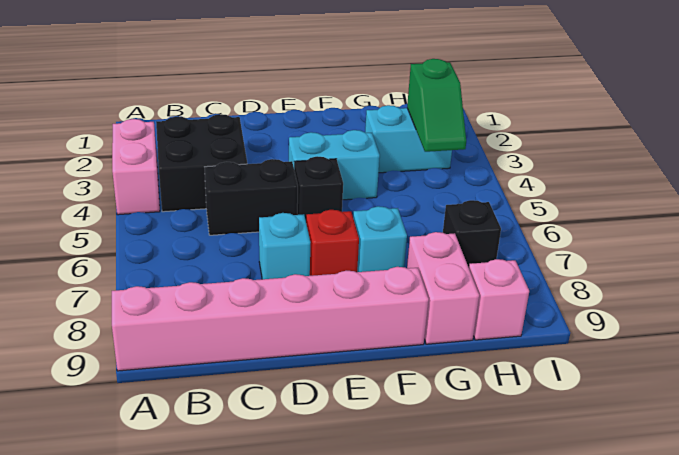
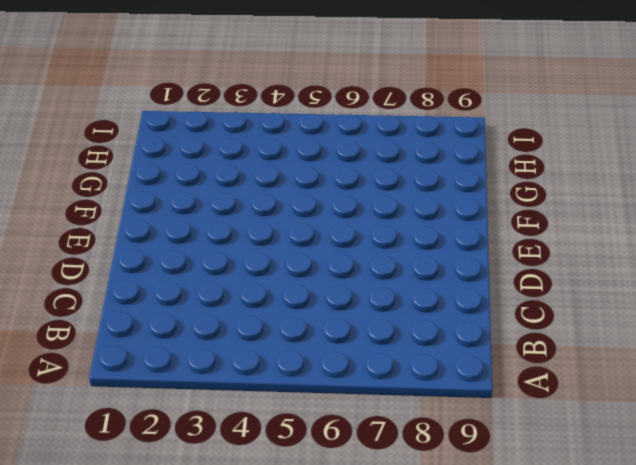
none -> pink brick A3:A4 level 1
none -> pink brick A9:F9 level 1
none -> black brick B3:C4 level 1

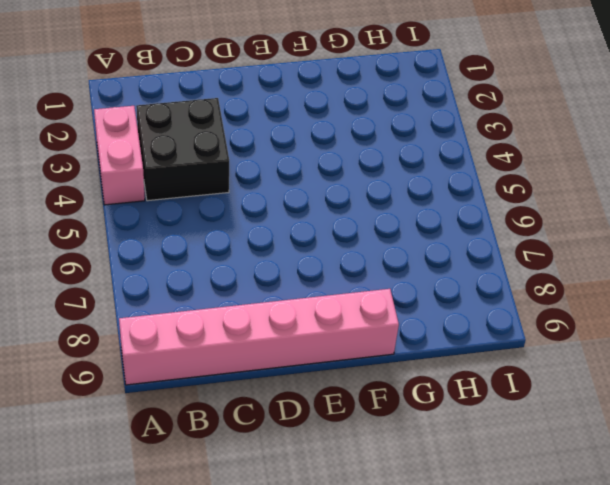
none -> black brick C5:D5 level 1
none -> cyan brick D7 level 1
none -> cyan brick E4:F4 level 1

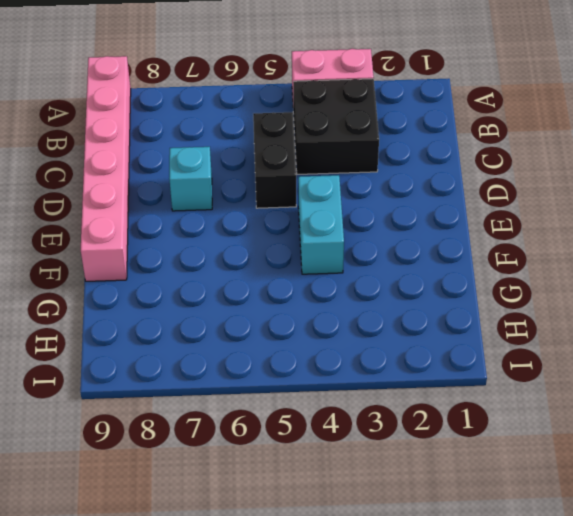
none -> black brick E5 level 1
none -> red brick E7 level 1
none -> cyan brick F7 level 1

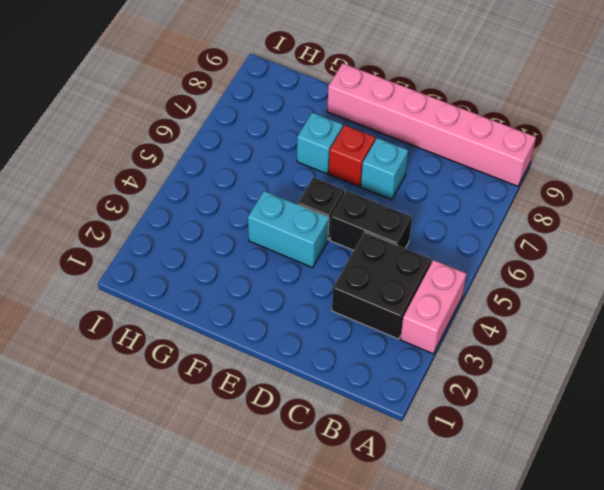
none -> cyan brick G3:H3 level 1
none -> pink brick G8:G9 level 1
none -> black brick H7 level 1

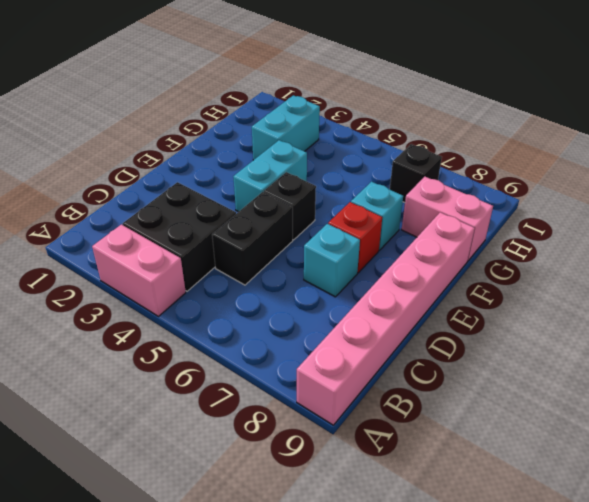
none -> pink brick H9 level 1
none -> green slope H3:H4 level 2 top 3

